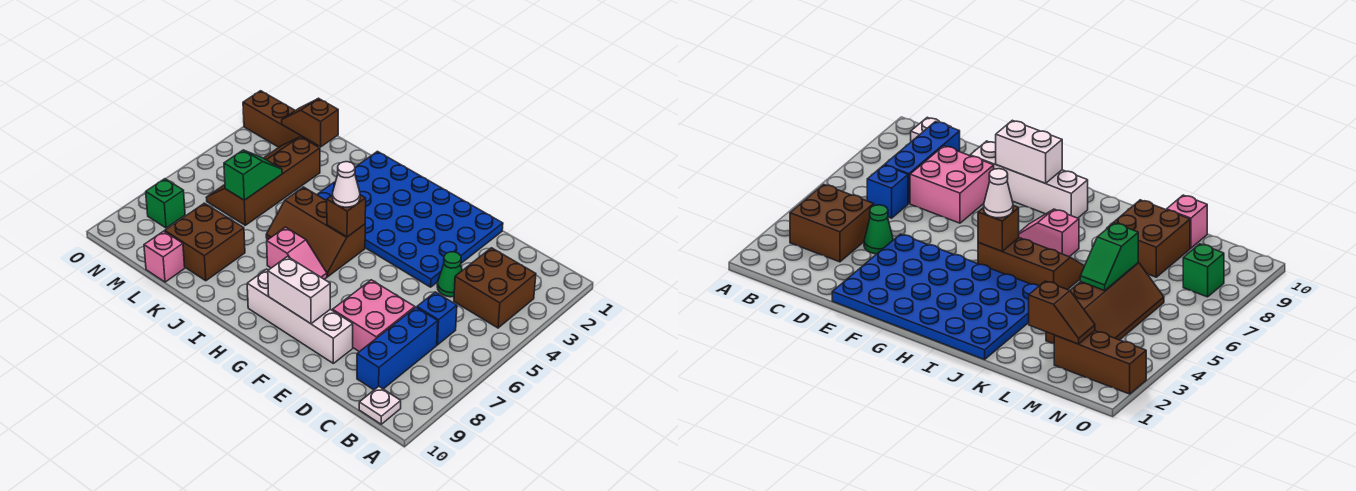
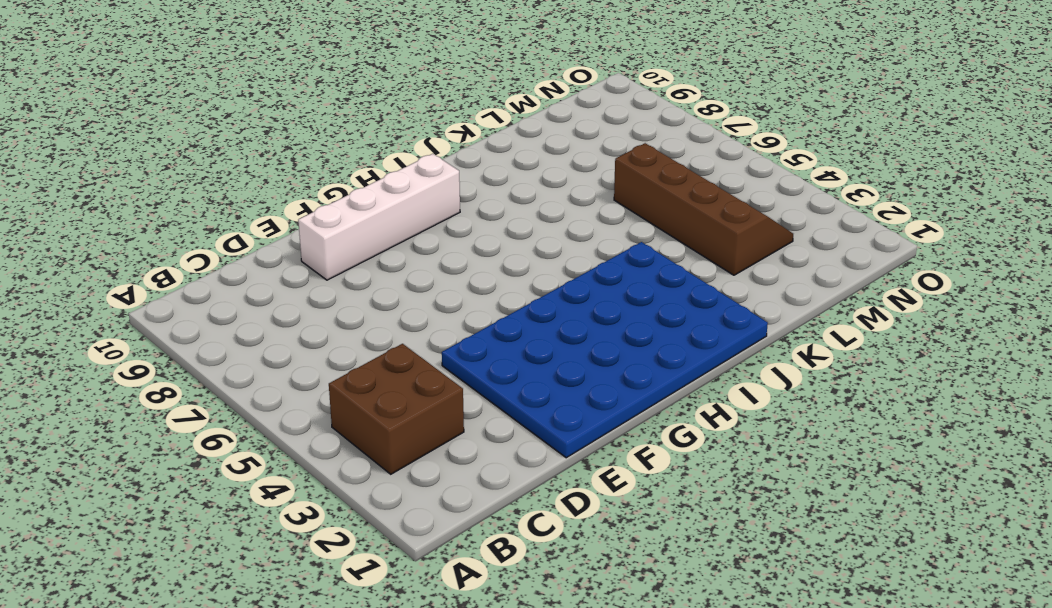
none -> white plate B10 level 1
none -> blue brick C6 level 1
none -> blue brick C7:C9 level 1

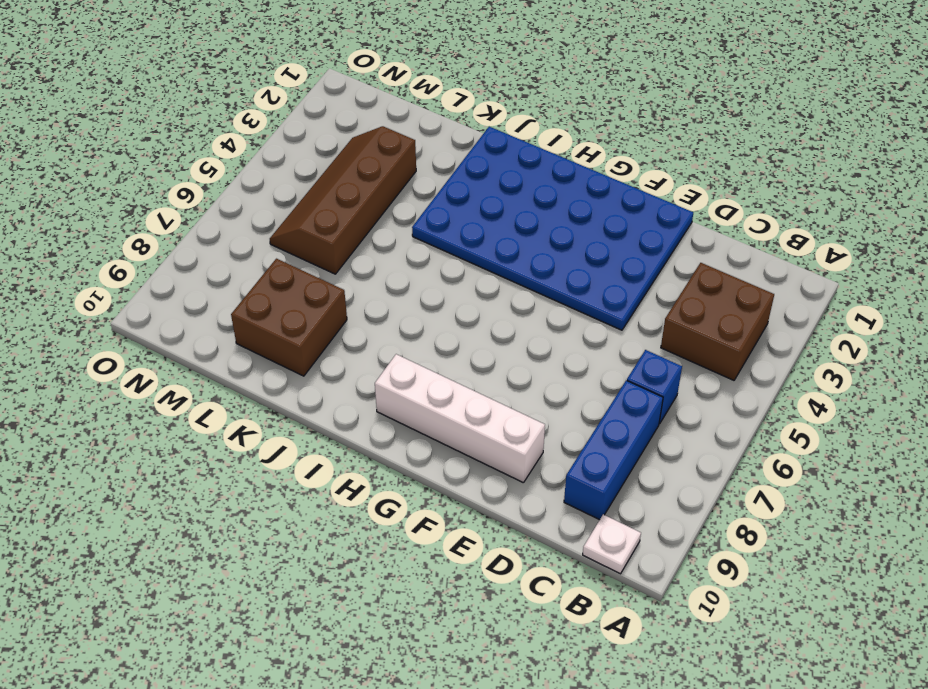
none -> green cone D4 level 1
none -> pink brick D7:E8 level 1
none -> brown slope H5:J6 level 1 top 5

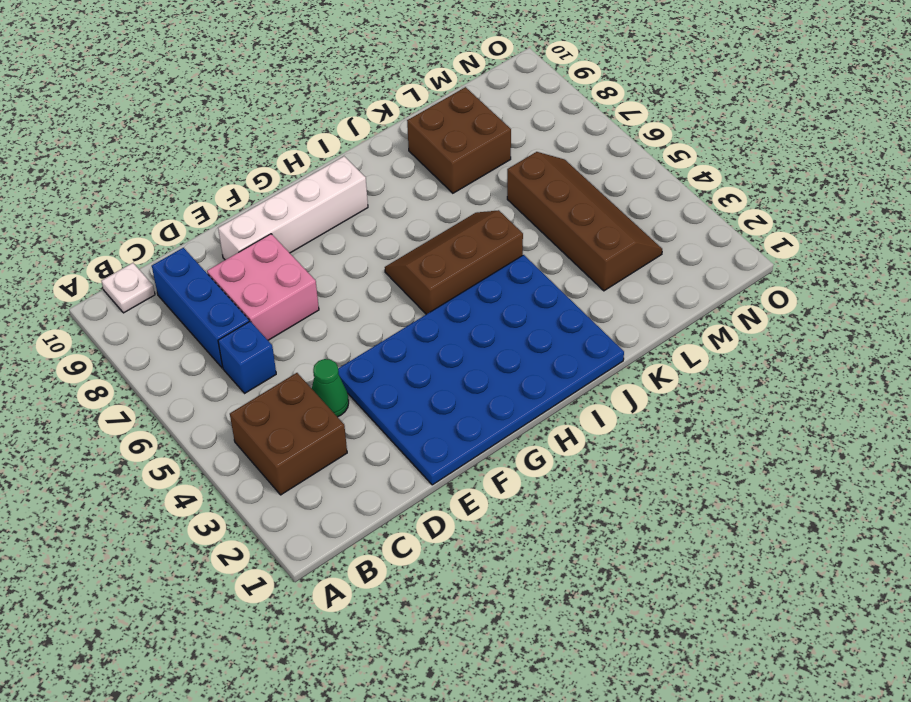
none -> pink slope H7:I7 level 1 top I
none -> pink brick L10 level 1
none -> brown brick M2:O2 level 1

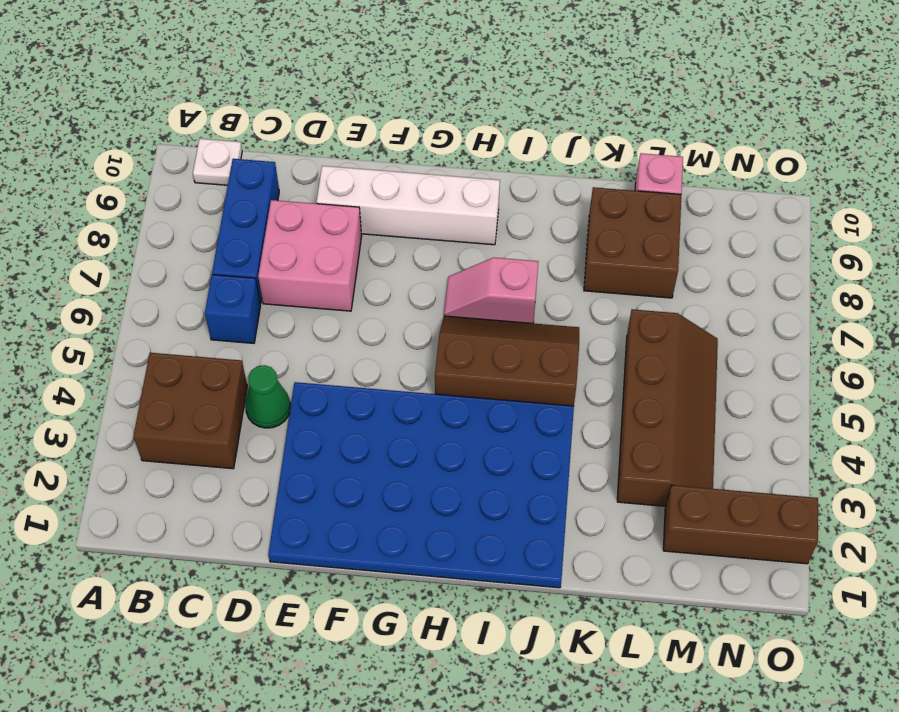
none -> green brick N8 level 1
none -> white brick F9:G9 level 2
none -> brown brick H5 level 2

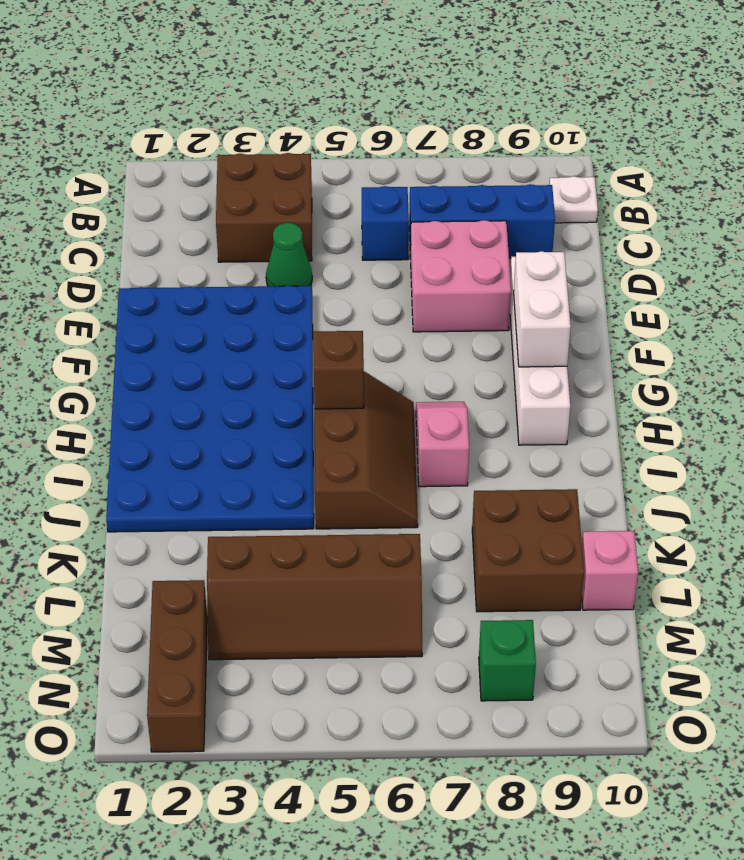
none -> brown slope L2:M2 level 2 top L
none -> green slope L5:L6 level 2 top 6
none -> white cone H5 level 3

